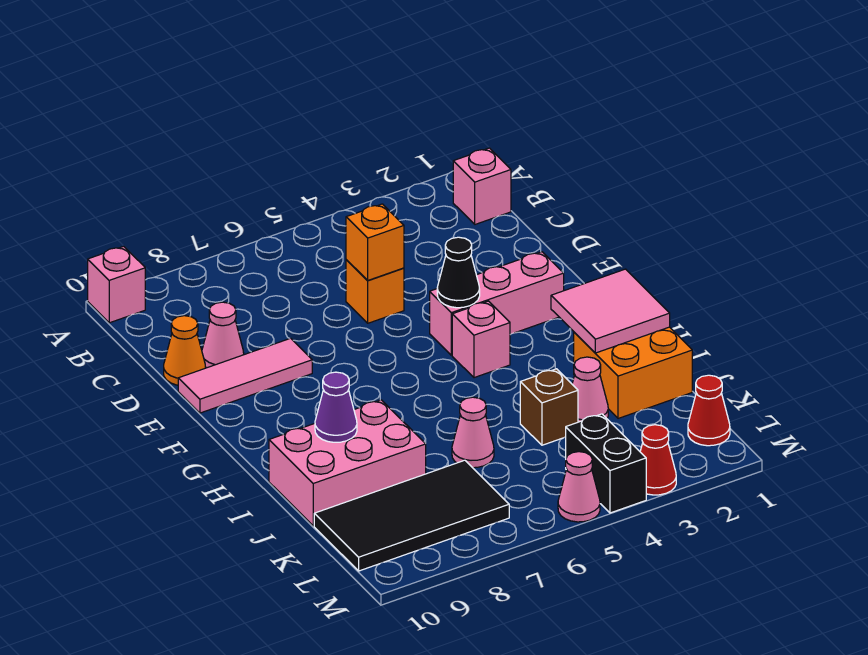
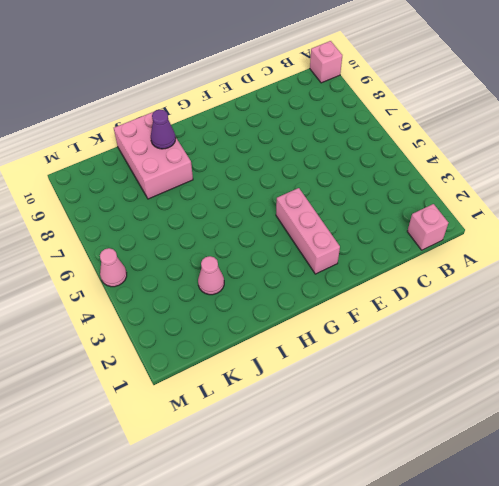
none -> orange brick D5 level 1
none -> pink cone D9 level 1
none -> orange cone D10 level 1

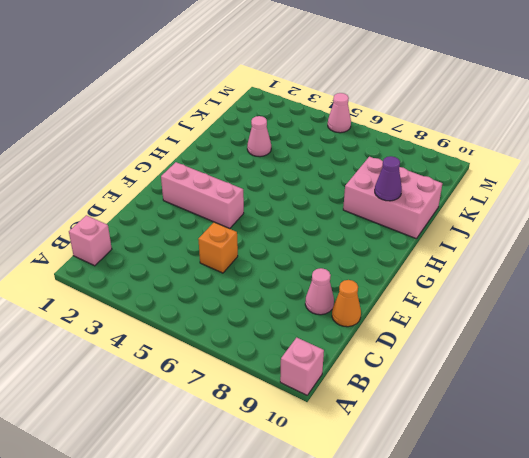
none -> pink tile E8:E10 level 1
none -> pink brick G4 level 1
none -> orange brick I1:J2 level 1

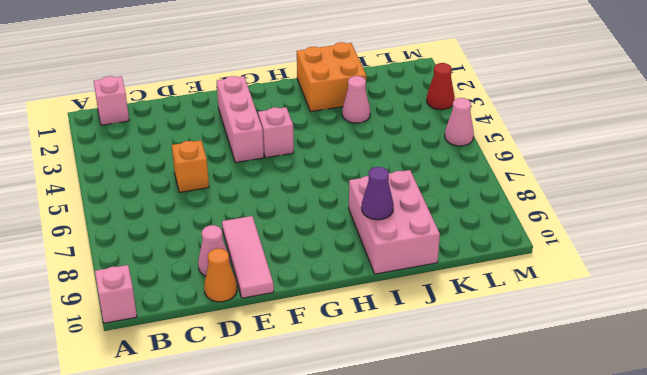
none -> brown brick J4 level 1
none -> pink cone J6 level 1
none -> black tile K7:L10 level 1

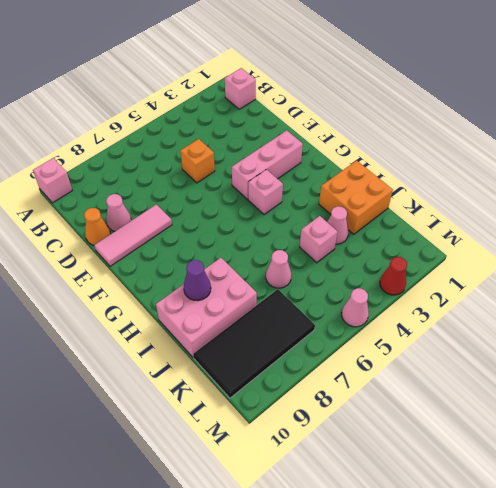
pink brick J4 level 1 -> brown brick J4 level 1
none -> red cone L1 level 1
none -> black brick L4:M4 level 1
none -> orange brick D5 level 2

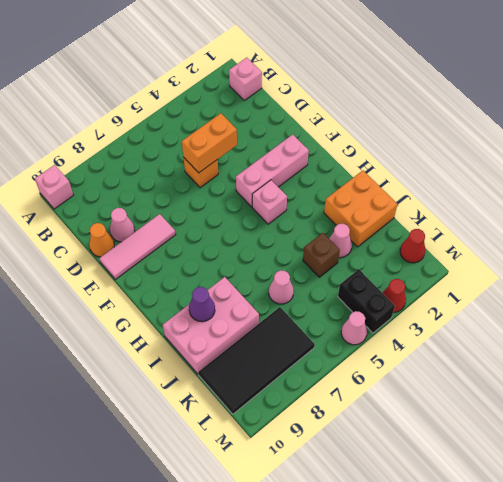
orange brick D4:D5 level 2 -> orange brick D5 level 2
none -> black cone F4 level 2
none -> pink tile H1:I2 level 2

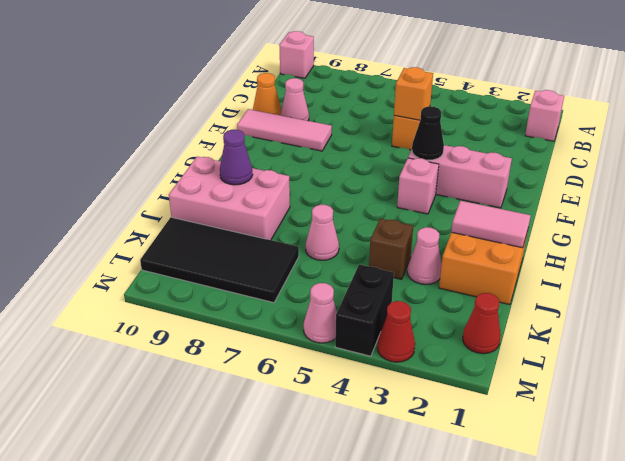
pink tile I1:I2 level 2 -> pink tile H1:I2 level 2

